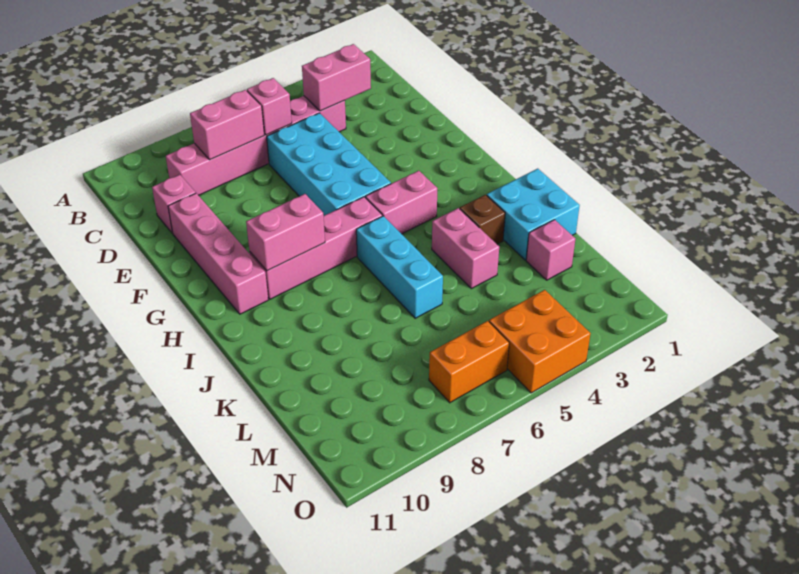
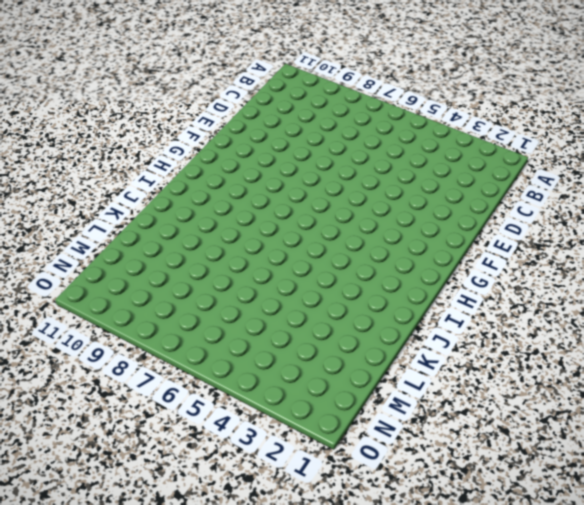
none -> pink brick C4:C9 level 1
none -> cyan brick D5:G6 level 1
none -> pink brick D10 level 1

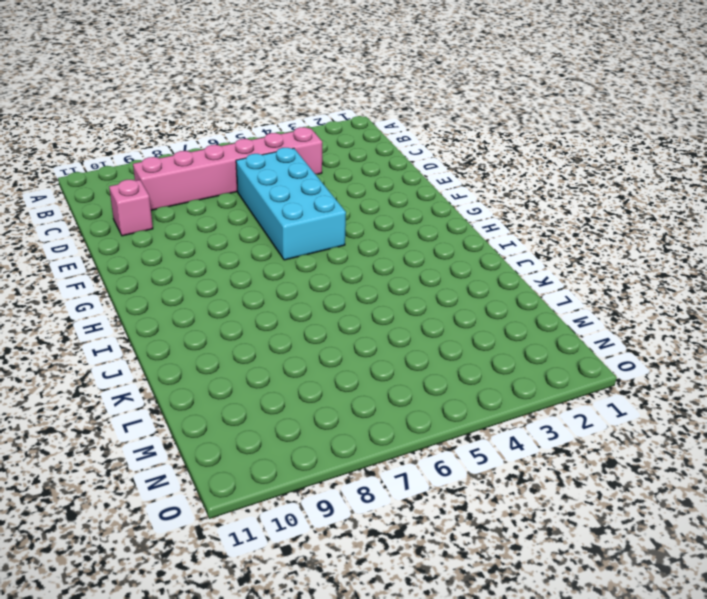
none -> pink brick E10:H10 level 1
none -> pink brick H4:H5 level 1
none -> pink brick H6:H9 level 1

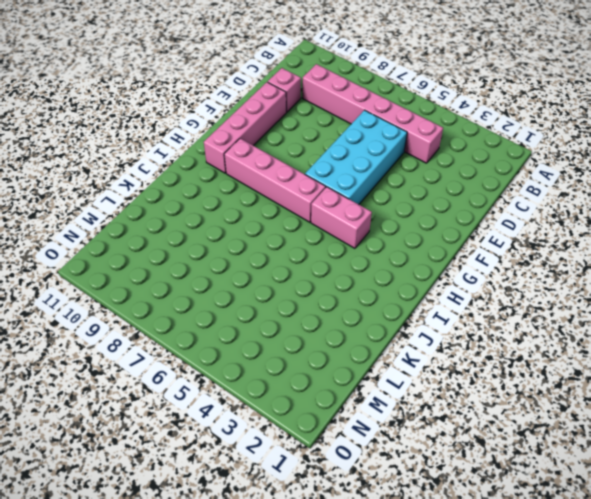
none -> cyan brick I6:K6 level 1
none -> cyan brick J1:K2 level 1
none -> brown brick J3 level 1

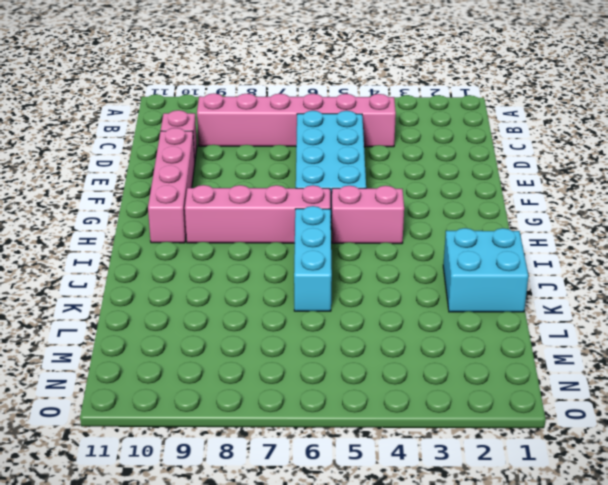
none -> brown brick J3 level 1
none -> pink brick J4:K4 level 1
none -> pink brick L2 level 1

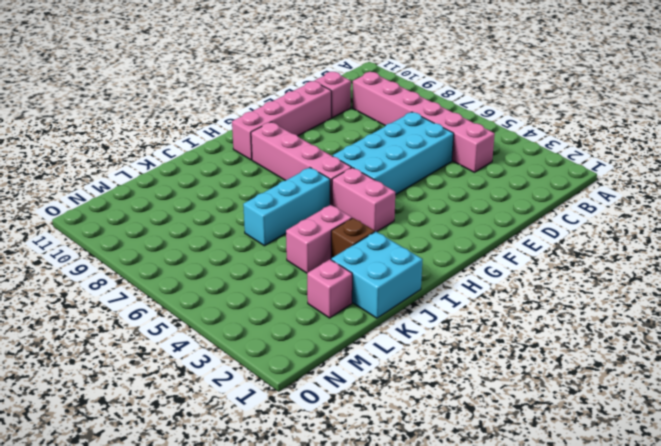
none -> orange brick N4:O5 level 1
none -> orange brick N6:N7 level 1
none -> pink brick C3:C4 level 2

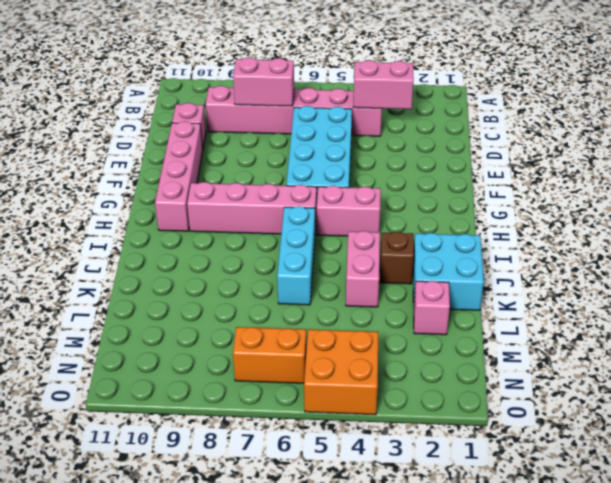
none -> pink brick C6 level 2
none -> pink brick H8:H9 level 2

